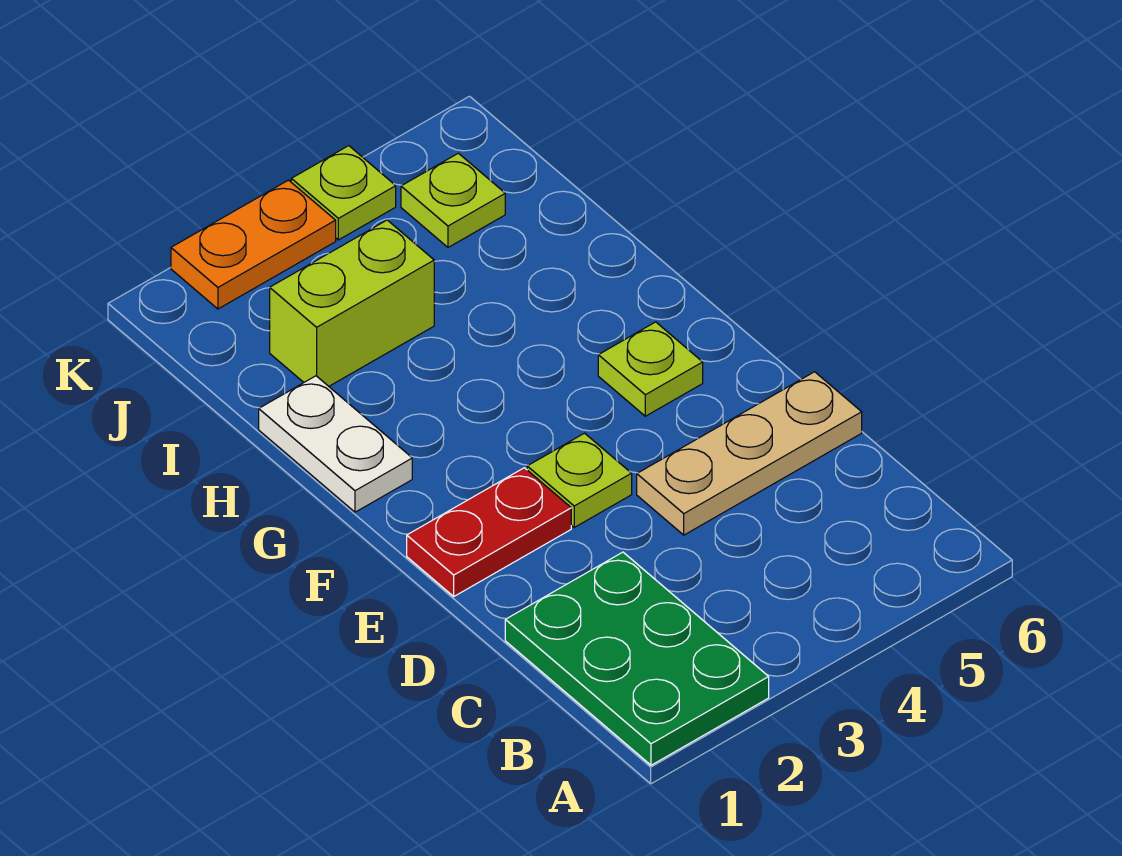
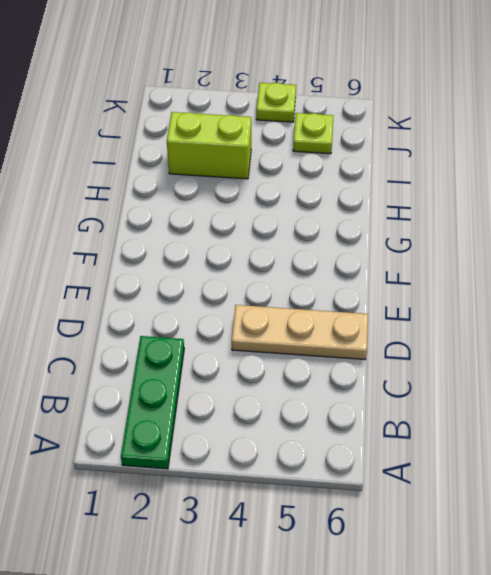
green plate A2:C2 level 1 -> green plate A1:C2 level 1
none -> red plate E1:E2 level 1
none -> lime plate E3 level 1

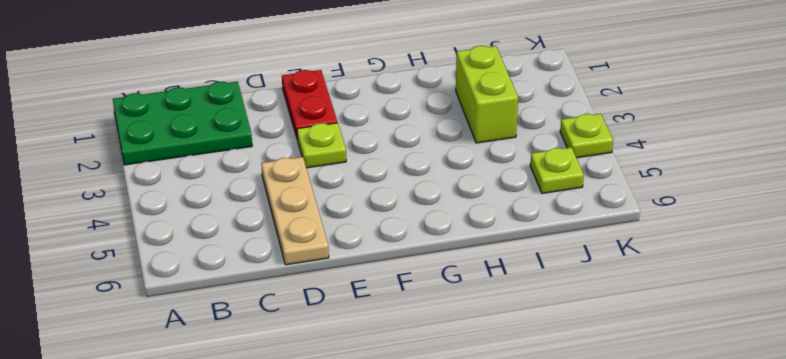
none -> lime plate F5 level 1
none -> white plate G1:H1 level 1

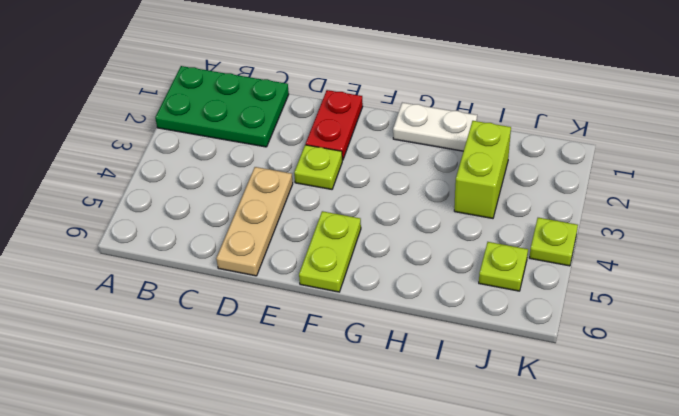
lime plate F5:F6 level 1 -> lime plate F5 level 1
none -> orange plate K2:K3 level 1

